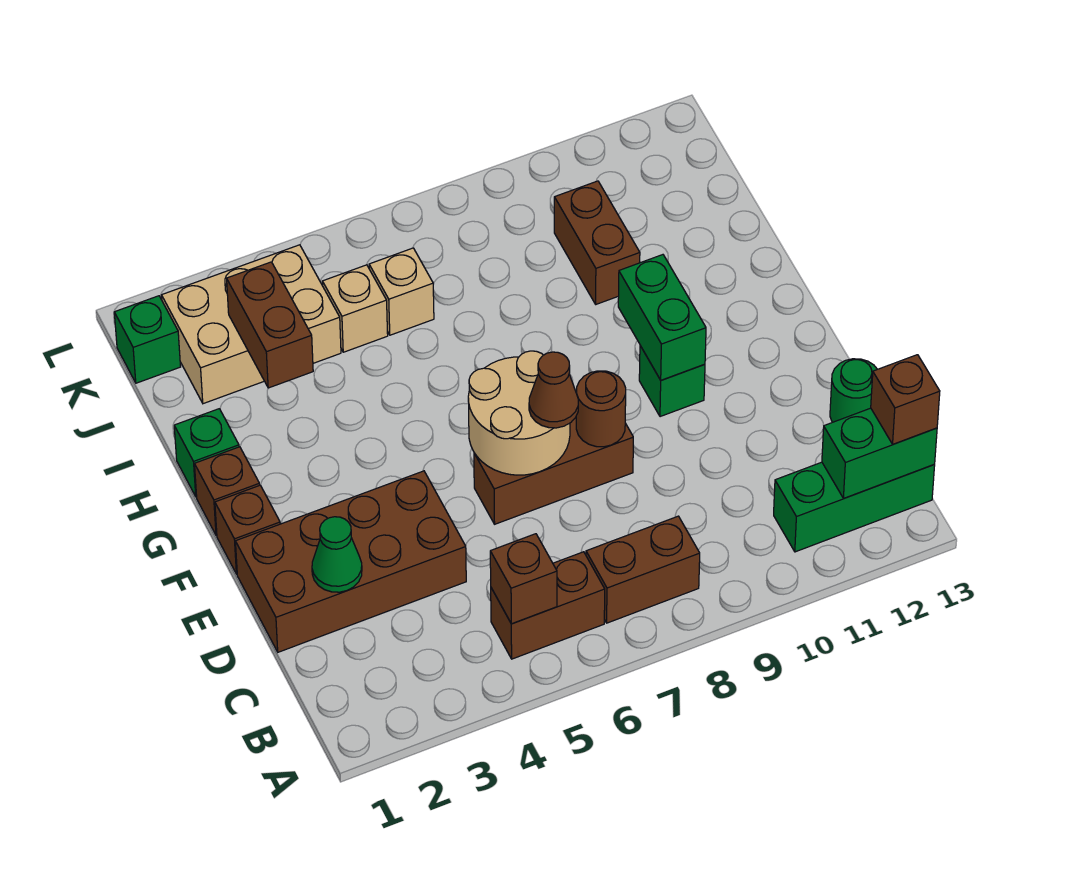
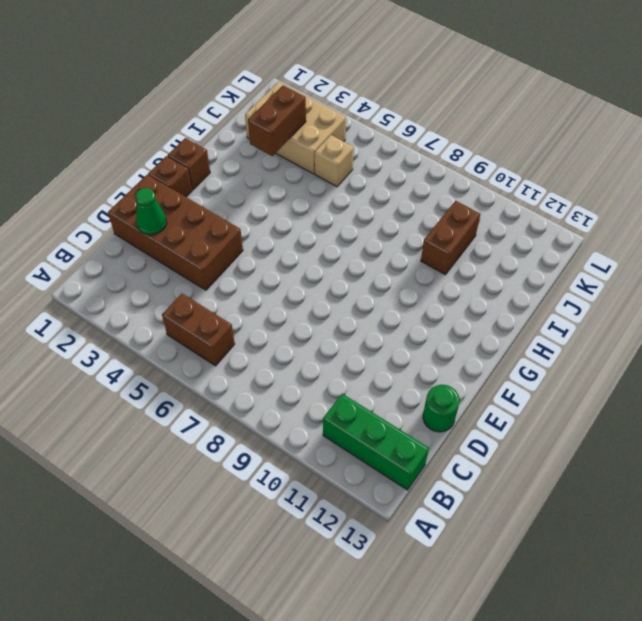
none -> brown brick B7:B8 level 1
none -> brown brick E6:E8 level 1
none -> green brick F10 level 1

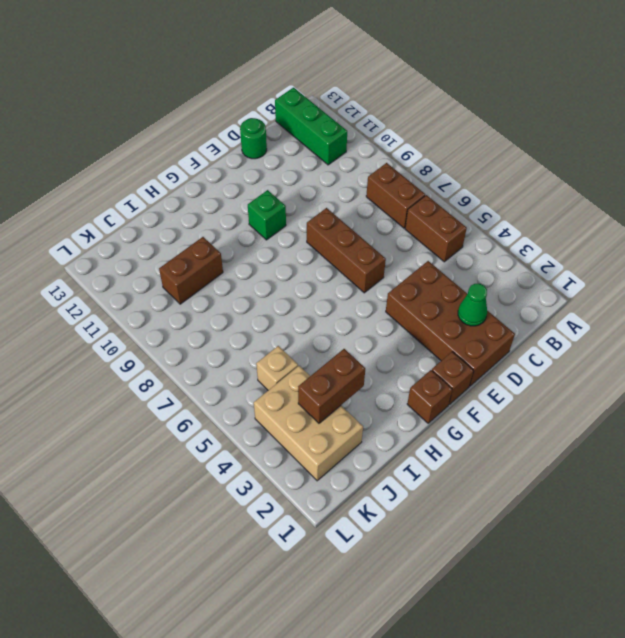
none -> green brick H1 level 1
none -> tan brick J6 level 1
none -> green brick K1 level 1

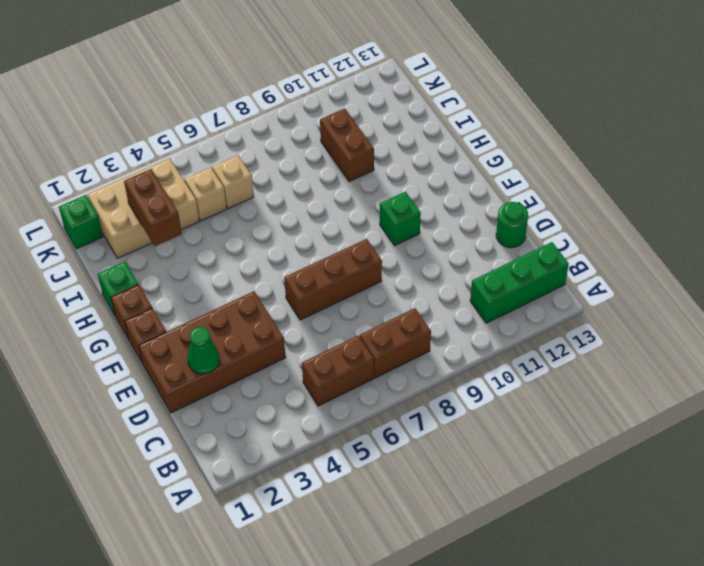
none -> brown brick B5 level 2
none -> green brick B12:B13 level 2
none -> tan round brick E6:F7 level 2

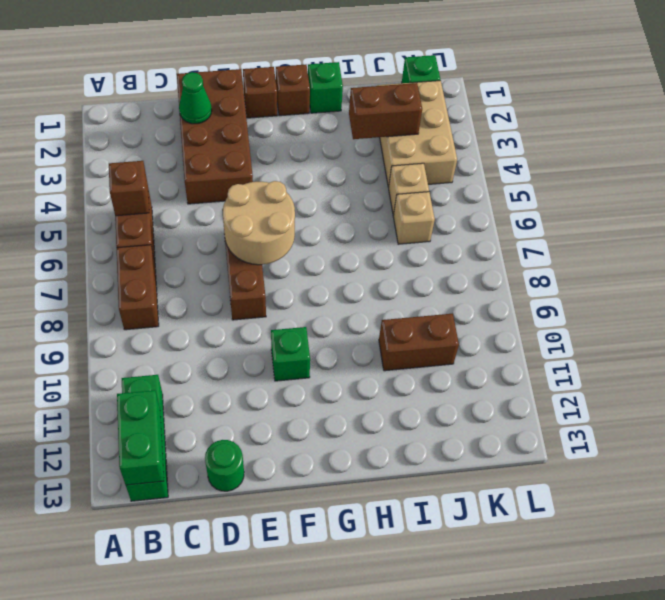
none -> brown round brick E8 level 2
none -> green brick F10:G10 level 2
none -> brown brick B13 level 3

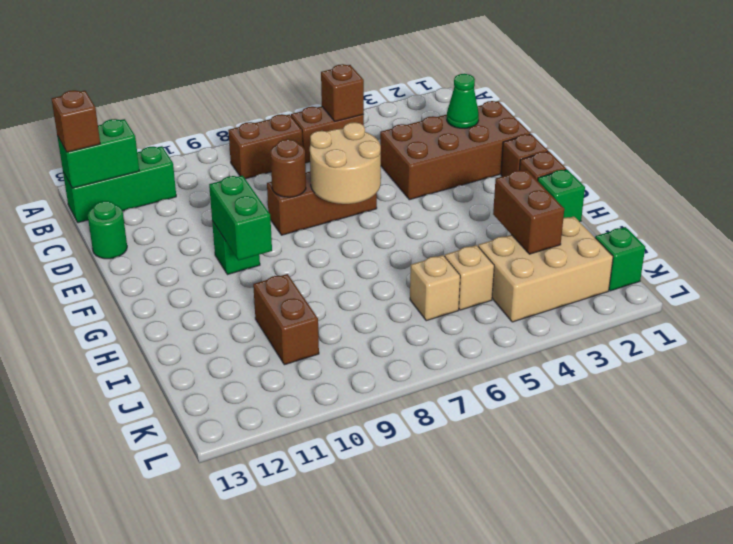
none -> brown cone E7 level 3

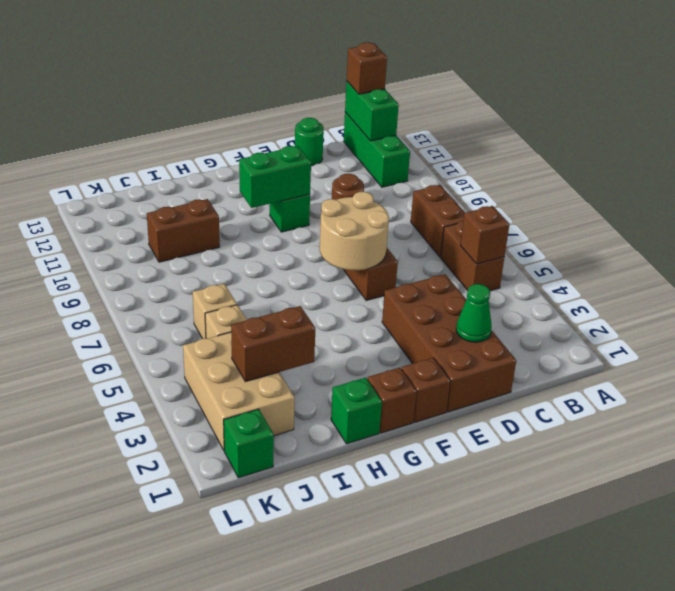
none -> brown cone E7 level 3

